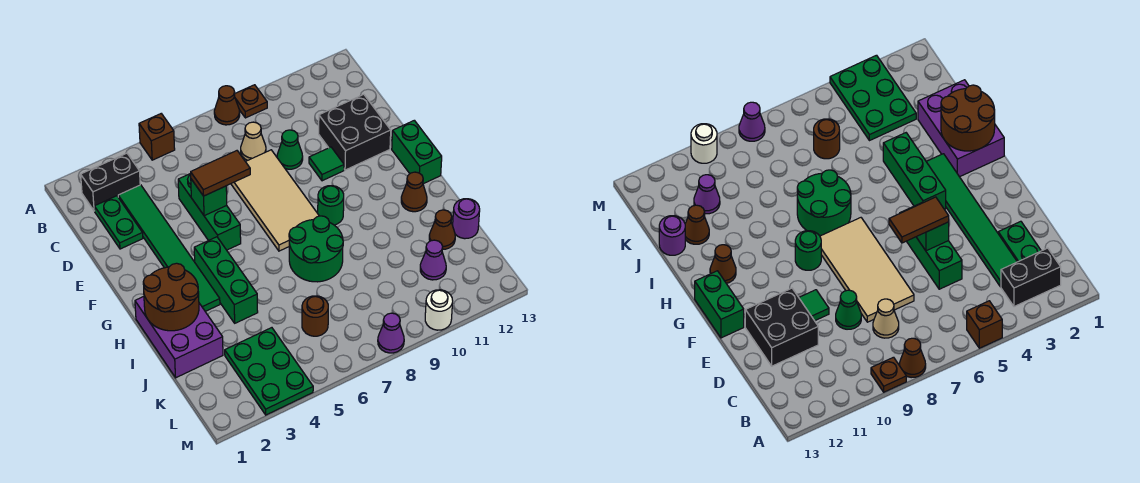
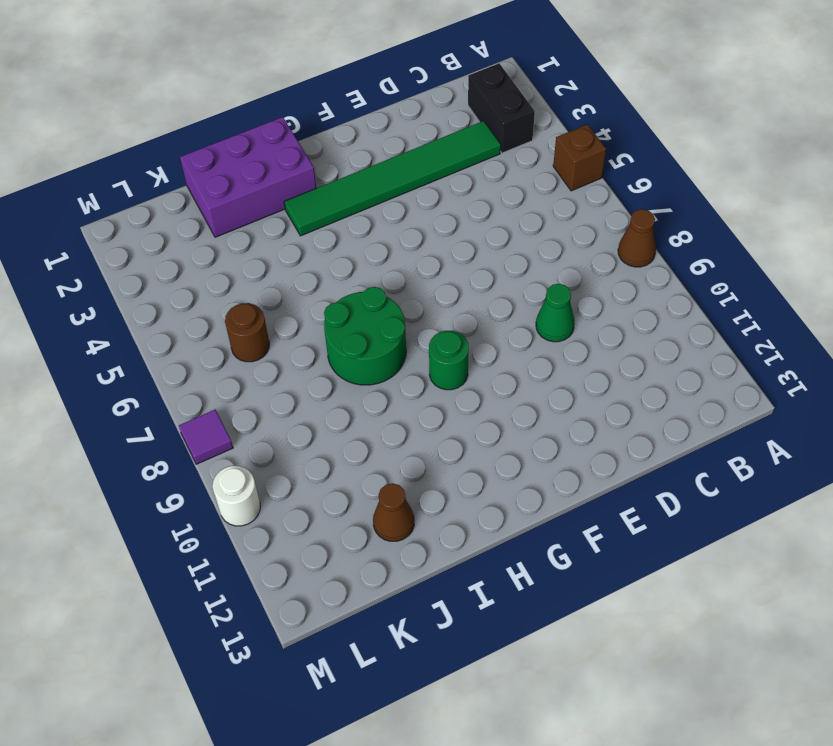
purple tile M8 level 1 -> purple cone M8 level 1
none -> brown plate A9 level 1
none -> green plate C2:D2 level 1
none -> tan cone C8 level 1

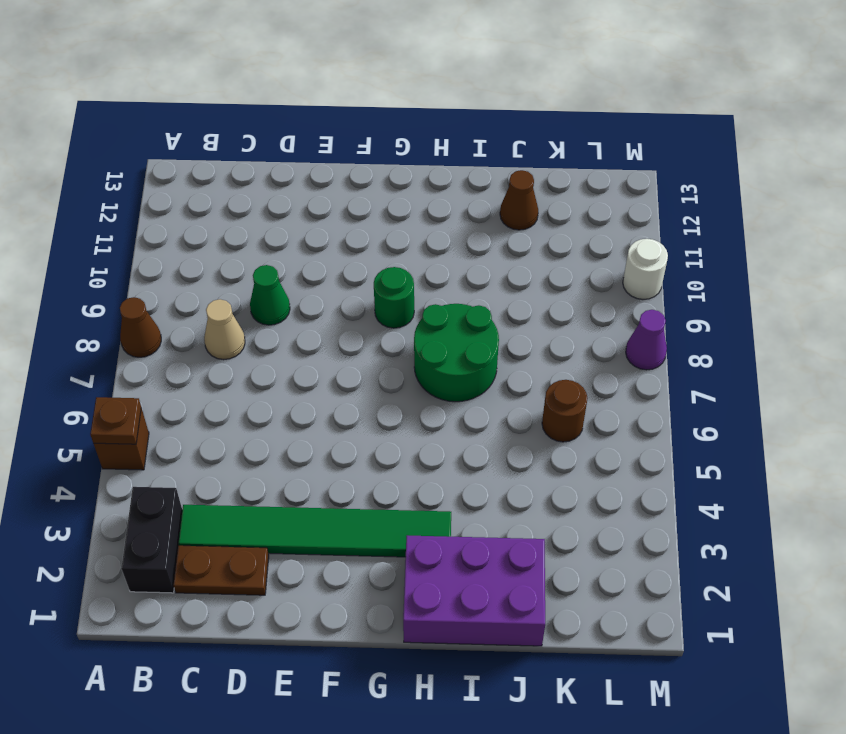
brown plate A5 level 2 -> brown plate A9 level 1
brown plate C2:D2 level 1 -> green plate C2:D2 level 1
none -> green brick D5:F5 level 1
none -> tan tile D7:G8 level 1
none -> black brick D11:E12 level 1

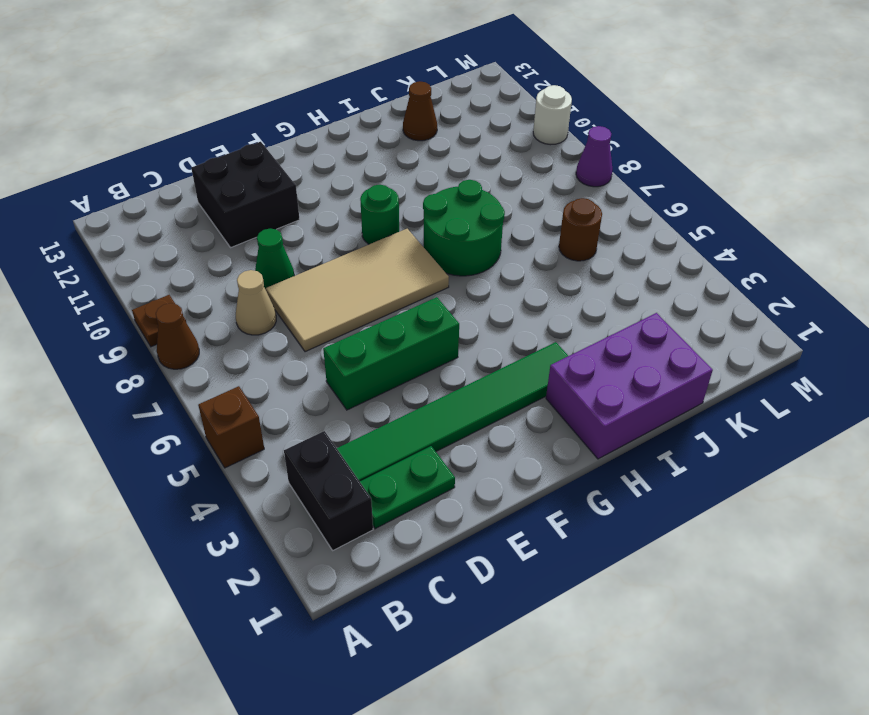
none -> green tile E10 level 1
none -> green brick F13:G13 level 1
none -> green brick G4:I4 level 1

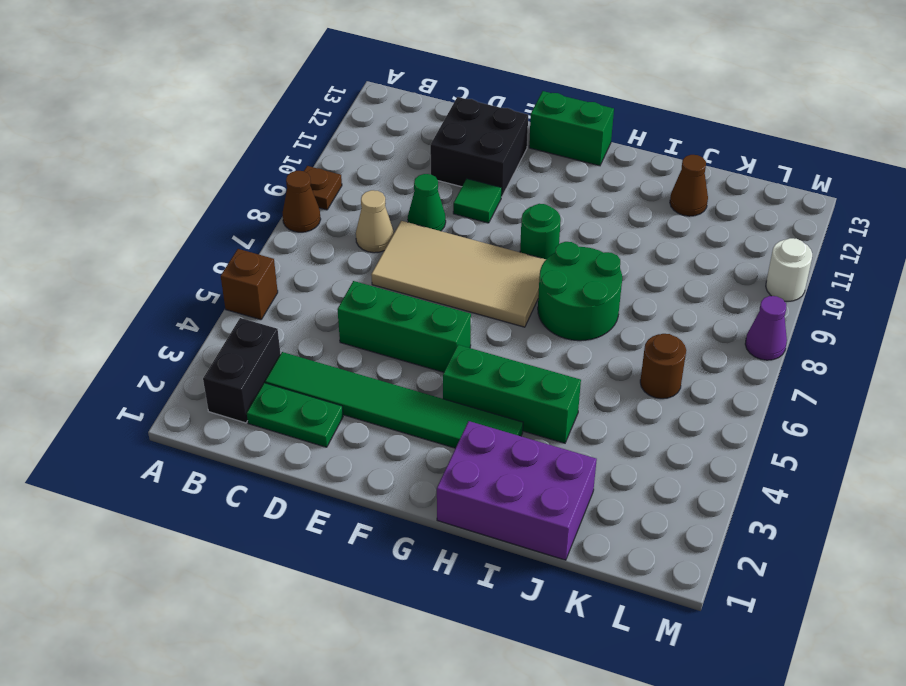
none -> brown cone H12 level 1
none -> purple round brick J13 level 1
none -> green plate K3:M4 level 1

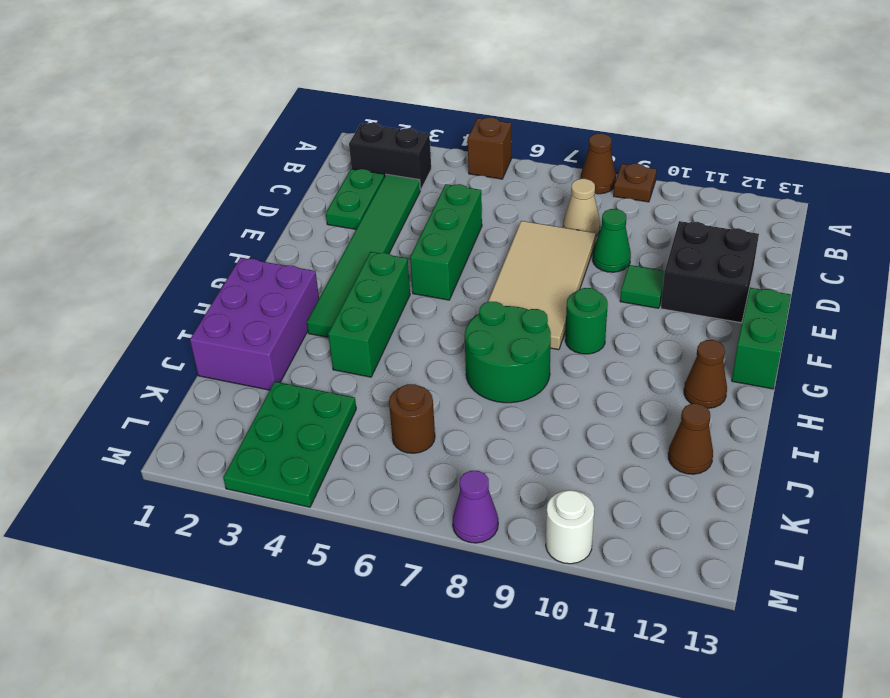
none -> purple round brick J13 level 1
none -> purple cone K11 level 1
none -> green brick E5 level 2

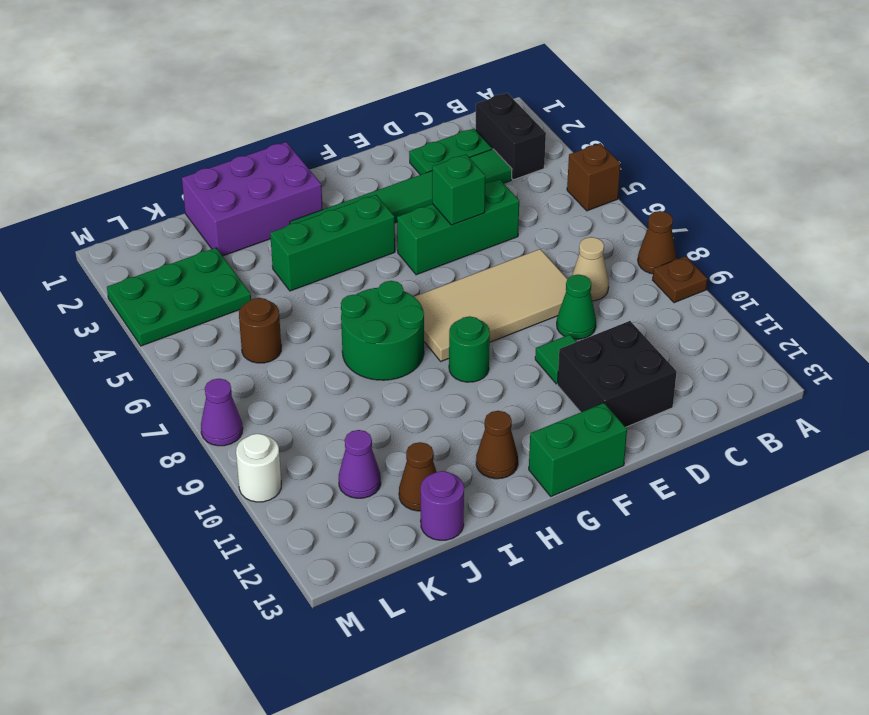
none -> brown round brick H1:I2 level 2
none -> brown tile E5:E6 level 3

